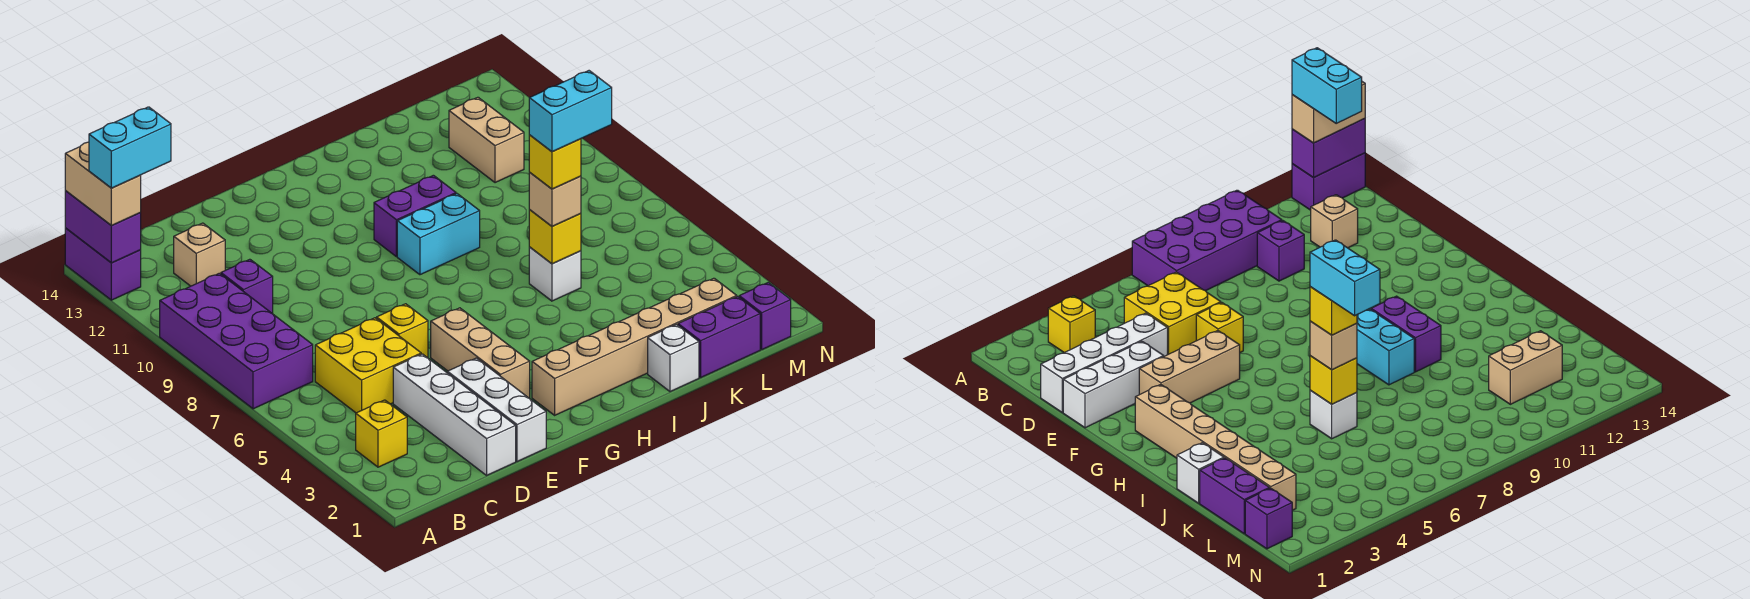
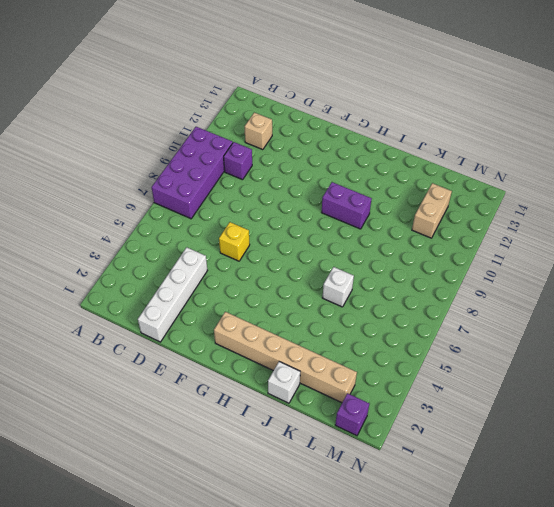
none -> purple brick A13:A14 level 1
none -> yellow brick B3 level 1
none -> yellow brick C5:D6 level 1

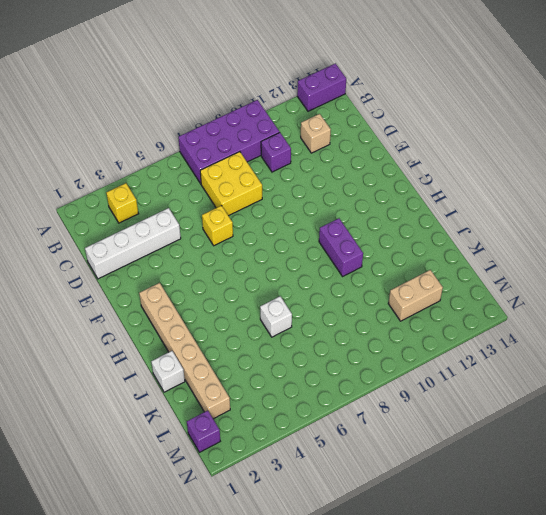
yellow brick C7:D8 level 1 -> yellow brick C5:D6 level 1
none -> white brick E1:E3 level 1
none -> tan brick F3:F5 level 1
none -> cyan brick H9:I9 level 1

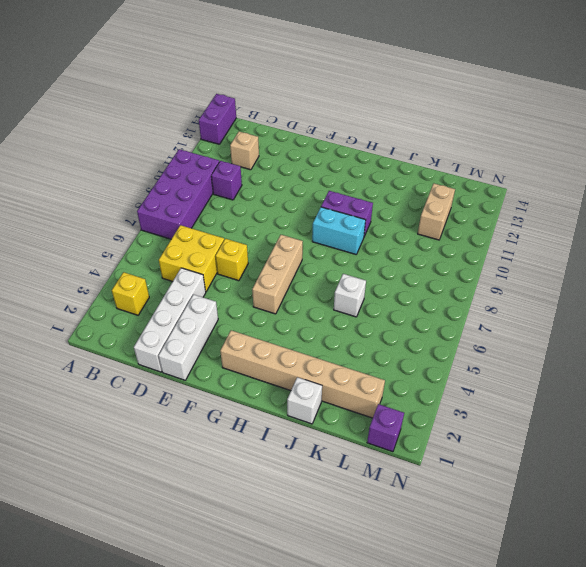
tan brick G5:G7 level 1 -> tan brick F3:F5 level 1
none -> purple brick K1:L1 level 1
none -> purple brick A13:A14 level 2
none -> yellow brick J6 level 2

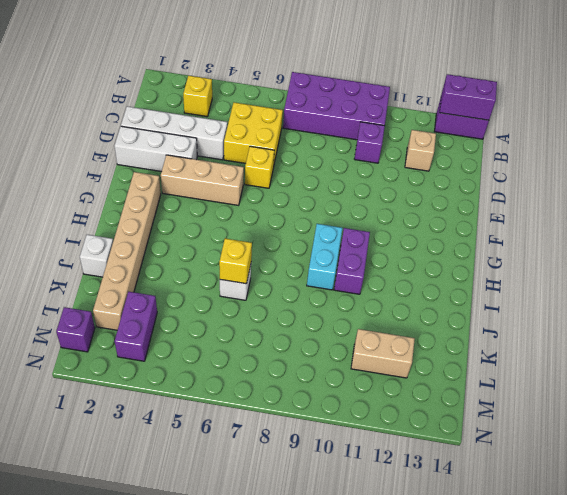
purple brick L3:M3 level 1 -> purple brick K1:L1 level 1
none -> tan brick A13:A14 level 3
none -> tan brick J6 level 3
none -> cyan brick A13:B13 level 4

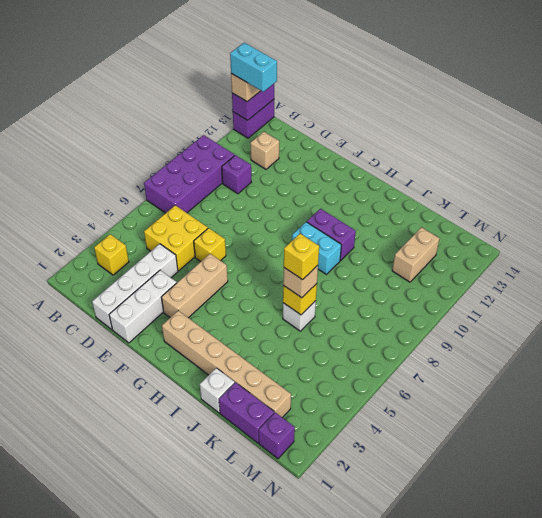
none -> cyan brick J6:K6 level 5

